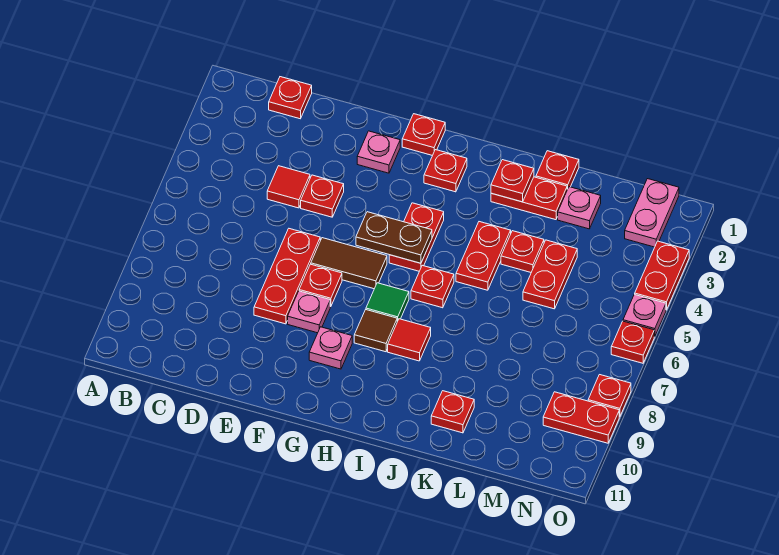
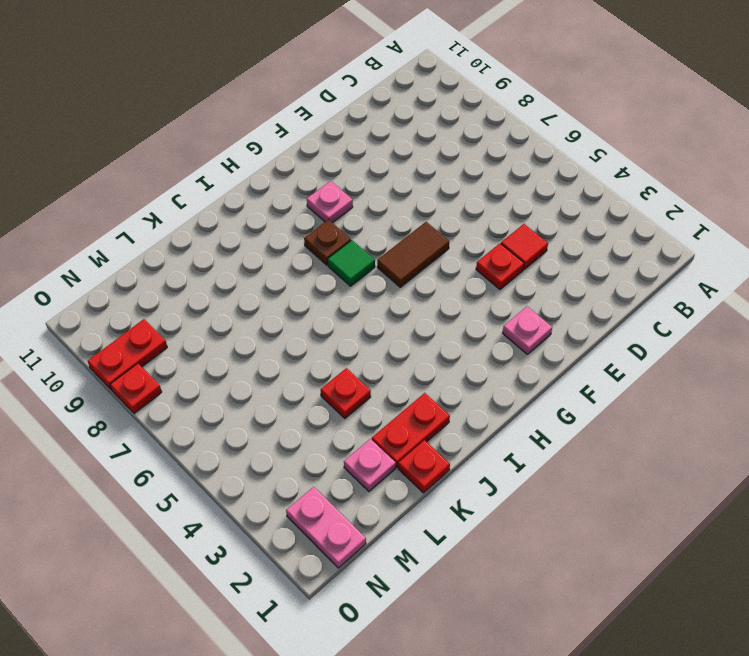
brown plate H8 level 1 -> brown tile H8 level 1
none -> red plate C1 level 1
none -> red plate E6:E8 level 1
none -> red plate F7 level 1
none -> pink plate F8 level 1

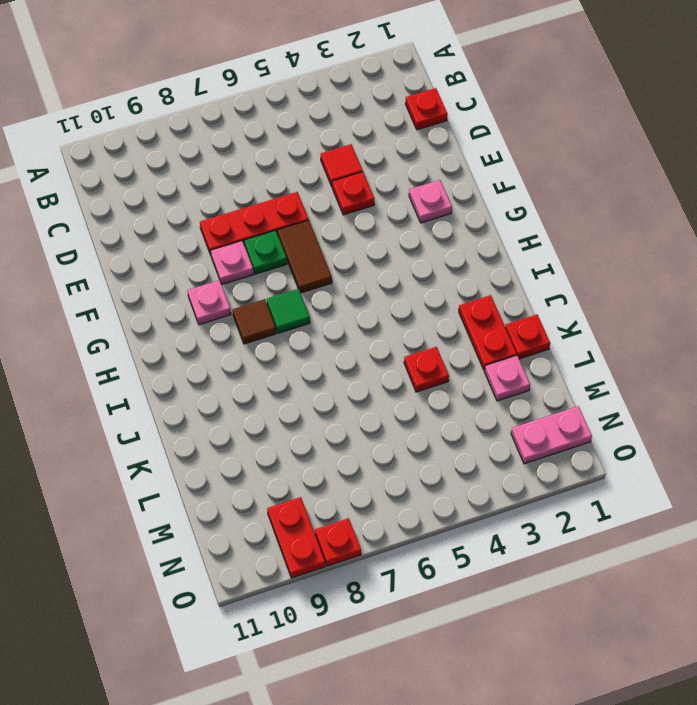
green plate F7 level 1 -> red plate F7 level 1
none -> red plate G1 level 1
none -> red plate H2 level 1
none -> red plate H4:H5 level 1
none -> red plate I6 level 1

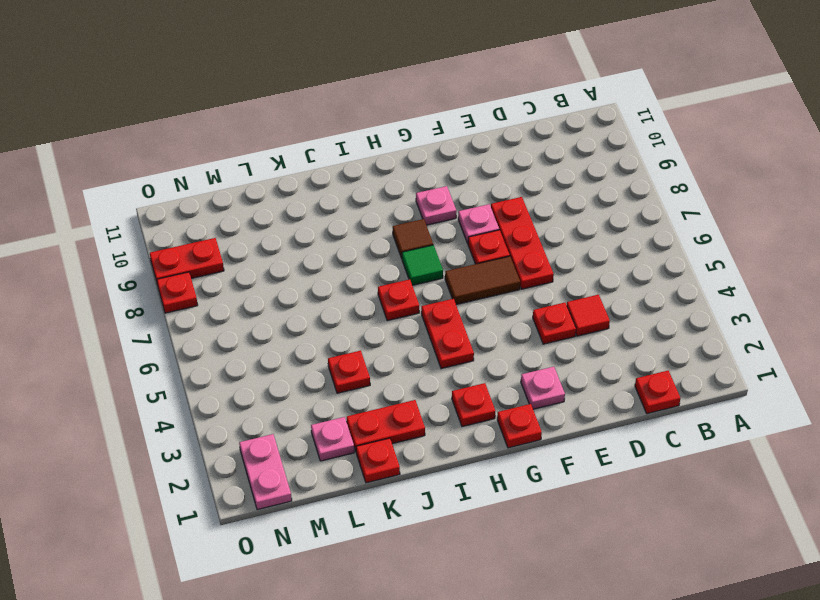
none -> red tile I8 level 1
none -> red plate J4:J5 level 1
none -> red plate K10 level 1
none -> red plate L4:L5 level 1

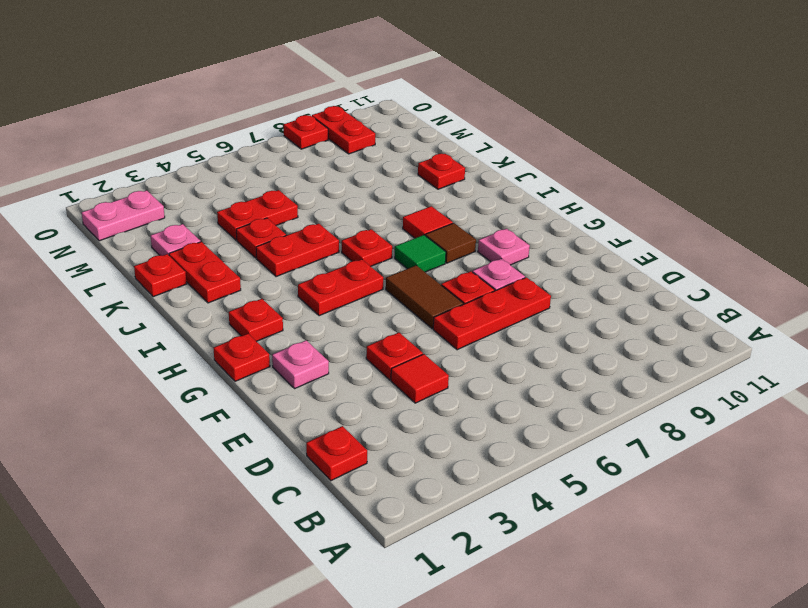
none -> red plate O3:O4 level 1
none -> pink plate O5 level 1
none -> red plate O6 level 1
none -> brown plate G5:H5 level 2

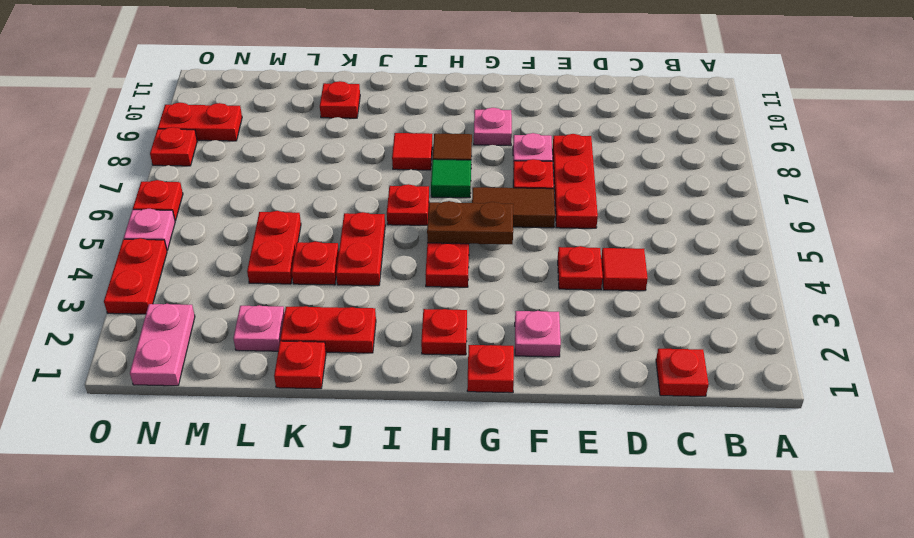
none -> red plate J2 level 2

